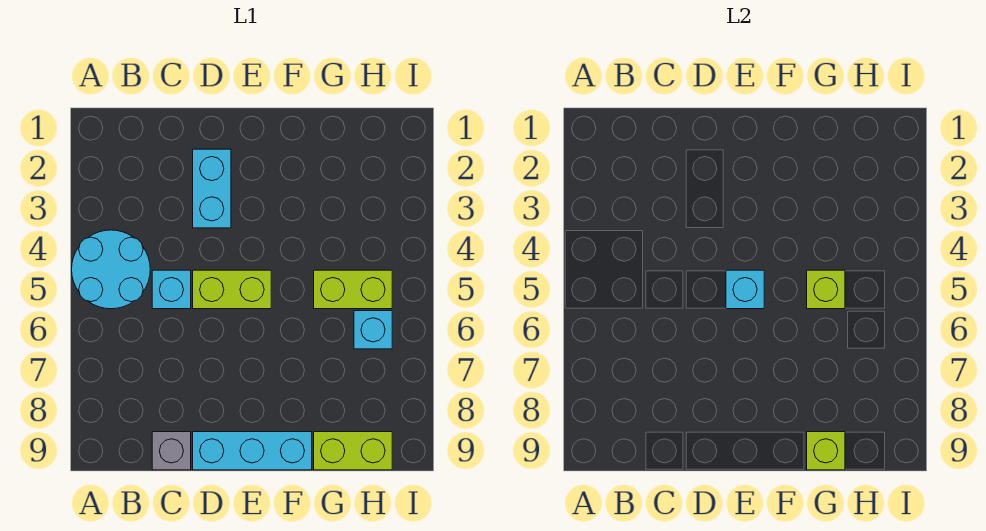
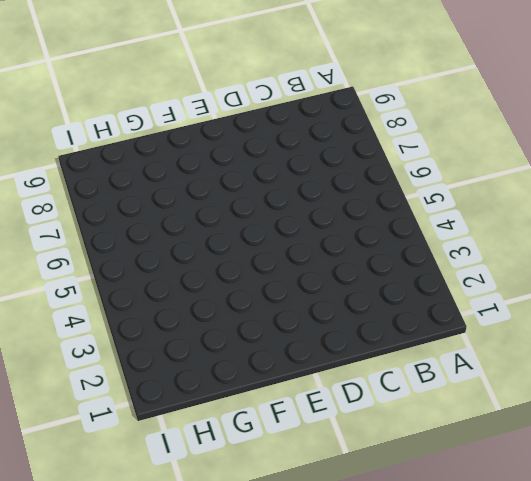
none -> cyan round brick A4:B5 level 1
none -> cyan brick C5 level 1
none -> grey brick C9 level 1

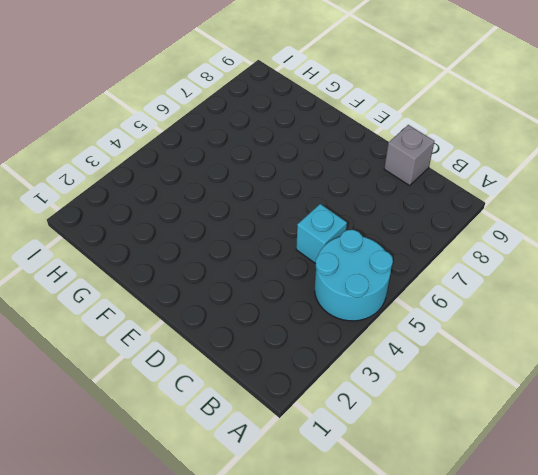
none -> cyan brick D2:D3 level 1
none -> lime brick D5:E5 level 1
none -> cyan brick D9:F9 level 1

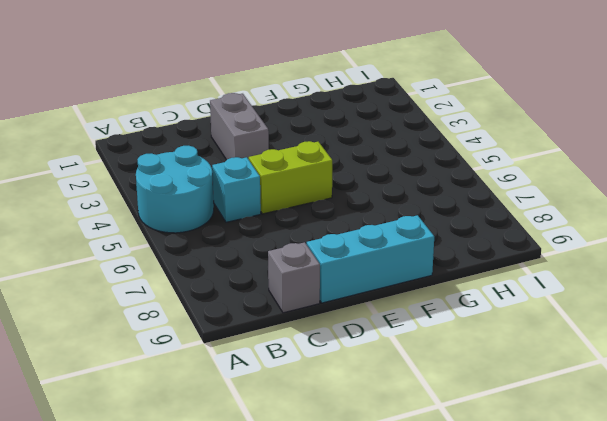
grey brick D2:D3 level 1 -> cyan brick D2:D3 level 1
none -> lime brick G5:H5 level 1
none -> lime brick G9:H9 level 1
none -> cyan brick H6 level 1

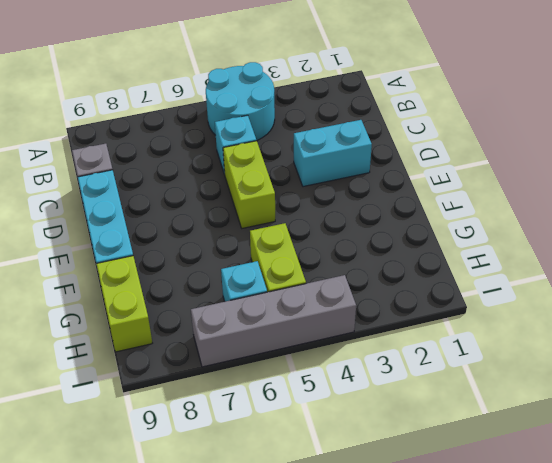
grey brick I4:I7 level 1 -> none
none -> cyan brick E5 level 2
none -> lime brick G5 level 2
none -> lime brick G9 level 2

